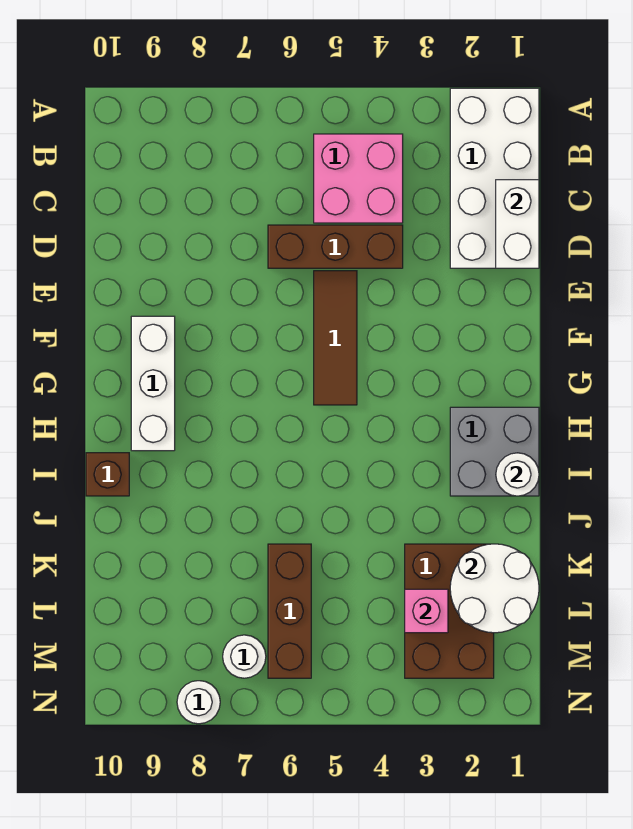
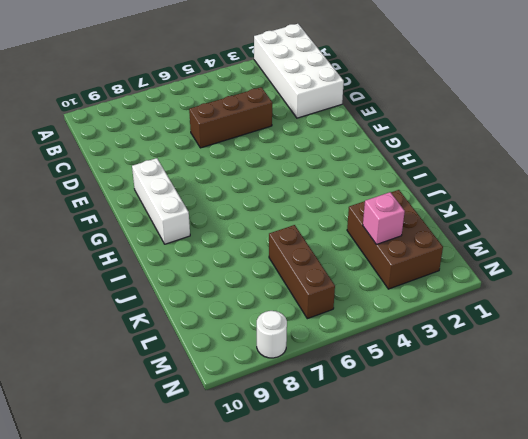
none -> pink brick B4:C5 level 1
none -> brown tile E5:G5 level 1
none -> grey brick H1:I2 level 1

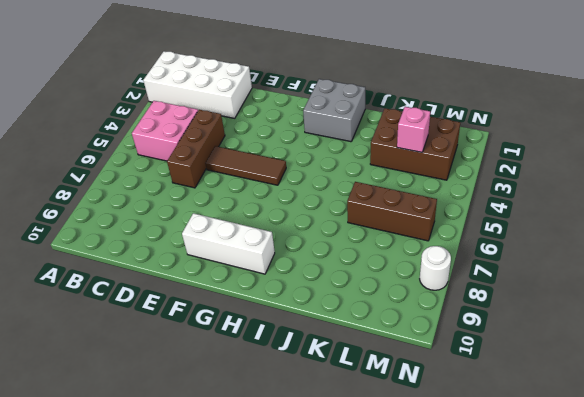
none -> brown brick I10 level 1
none -> white round brick M7 level 1
none -> white brick C1:D1 level 2

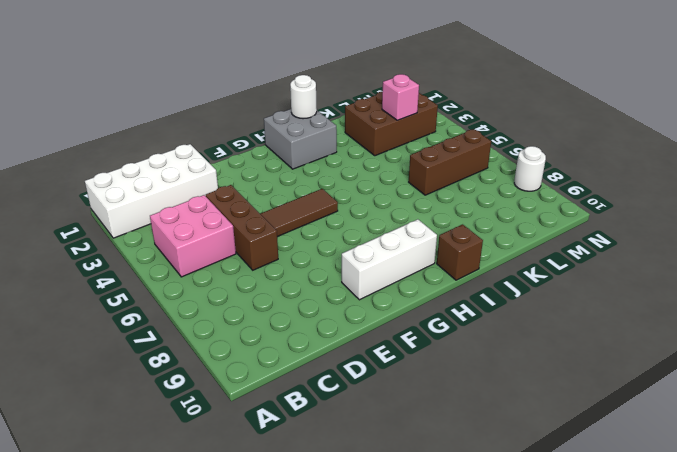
none -> white round brick M7 level 1
none -> white brick C1:D1 level 2
none -> white round brick K1:L2 level 2

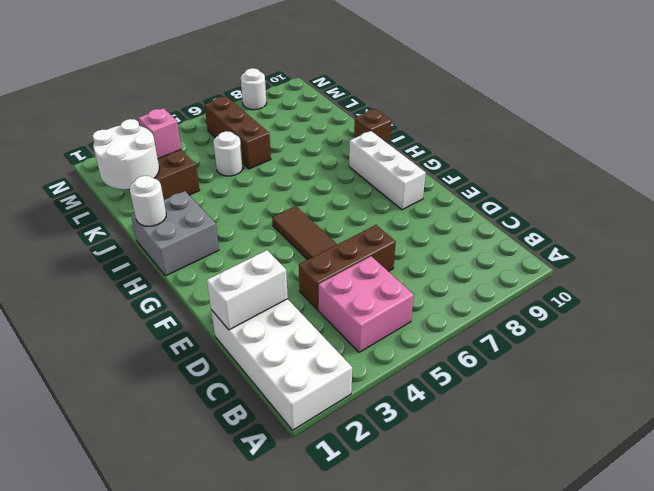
white brick D1:D2 level 2 -> white brick C1:D1 level 2
white round brick K5 level 1 -> white round brick M7 level 1

